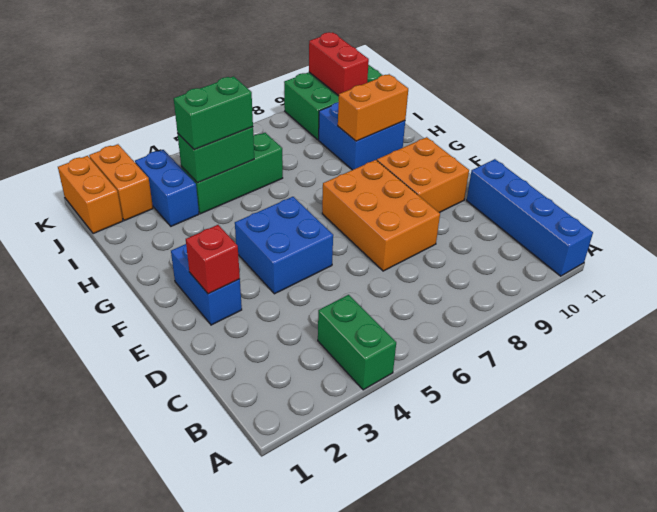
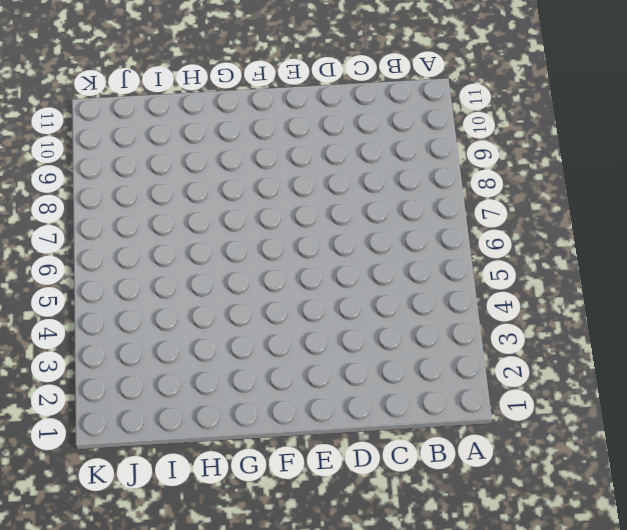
none -> green brick A4:B4 level 1
none -> blue brick A11:D11 level 1
none -> orange brick D7:F8 level 1

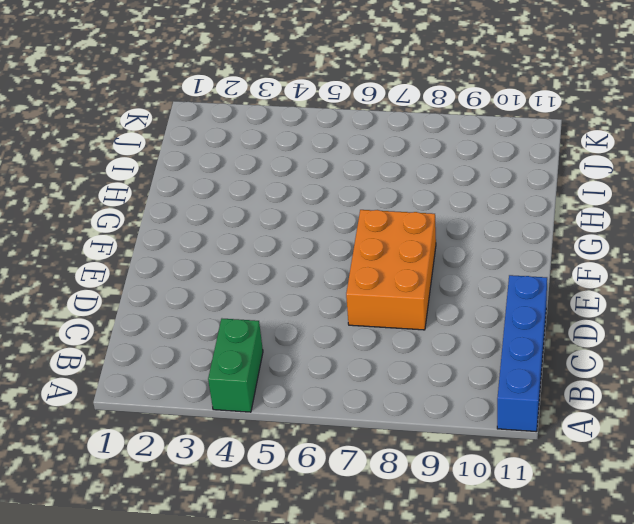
none -> blue brick E2:F2 level 1
none -> blue brick E4:F5 level 1
none -> orange brick E9:F10 level 1

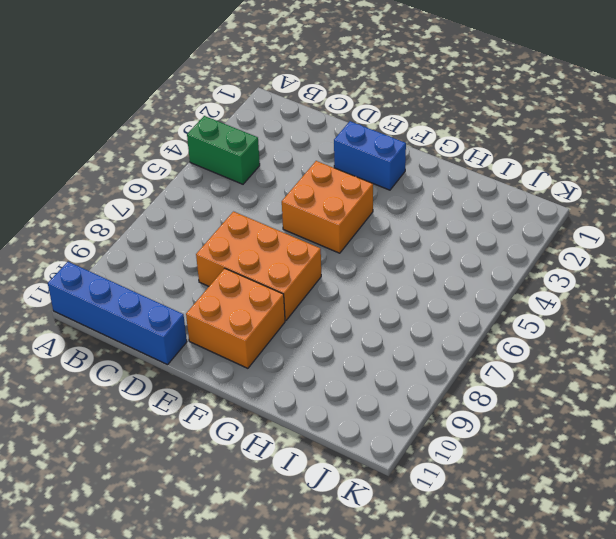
orange brick E4:F5 level 1 -> blue brick E4:F5 level 1
none -> blue brick H9:I10 level 1
none -> blue brick I3:J3 level 1
none -> green brick I4:I6 level 1

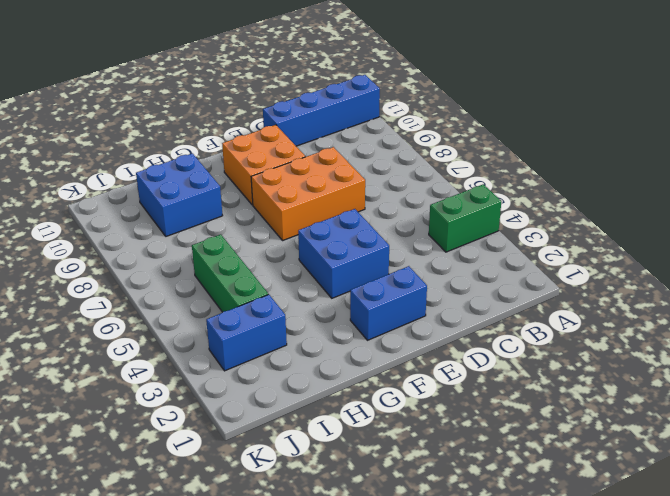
none -> orange brick J1:K1 level 1
none -> orange brick J2:K2 level 1
none -> green brick J9:K11 level 1

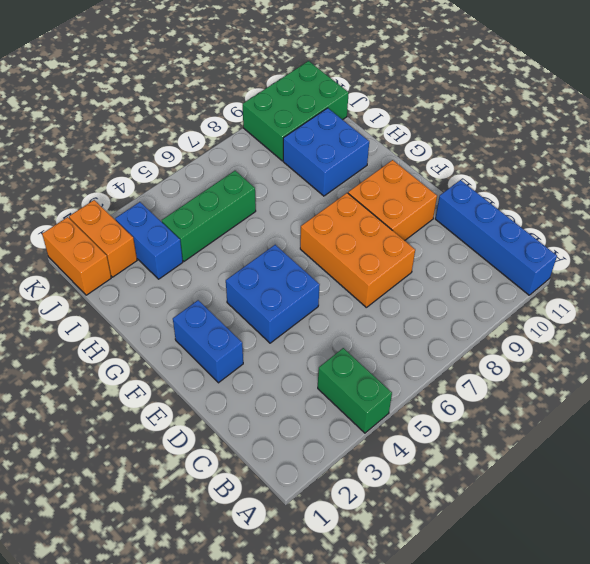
none -> red brick E2 level 2
none -> orange brick H9:H10 level 2
none -> green brick I4:I5 level 2

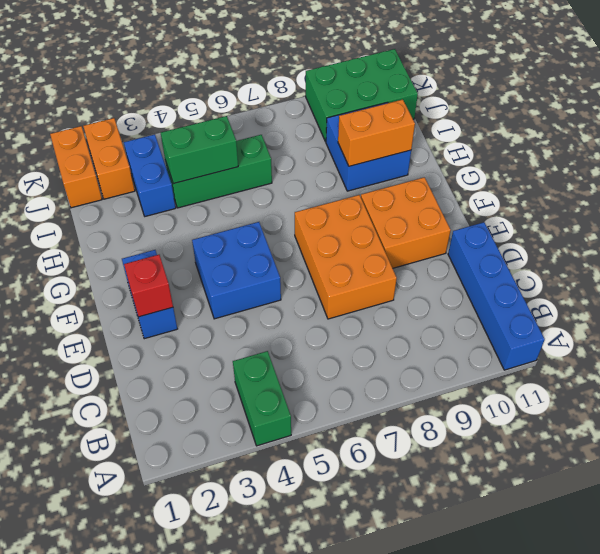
none -> red brick J10:K10 level 2
none -> green brick I4:I5 level 3

